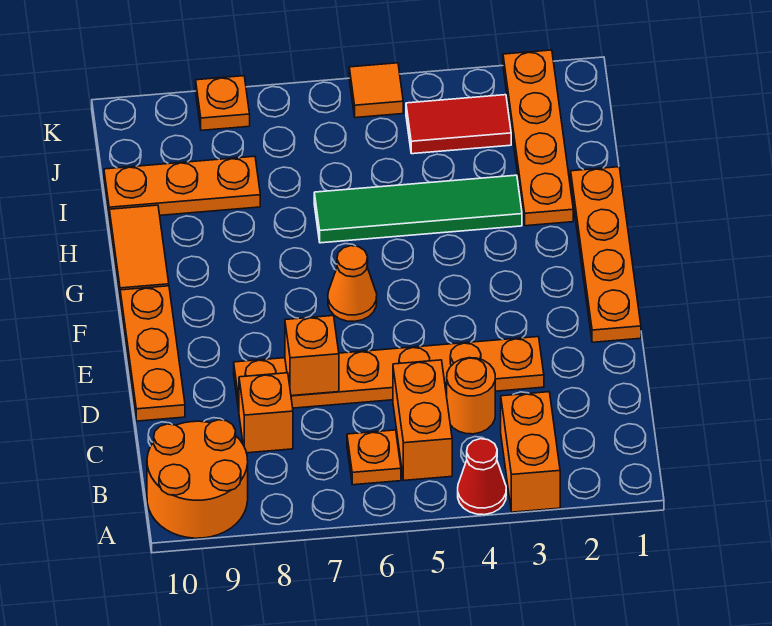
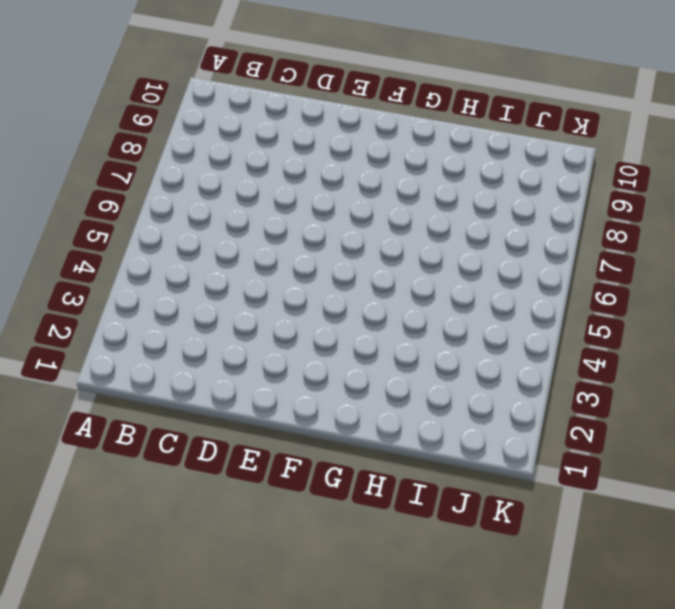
none -> orange brick A3:B3 level 1
none -> red cone A4 level 1
none -> orange round brick A9:B10 level 1

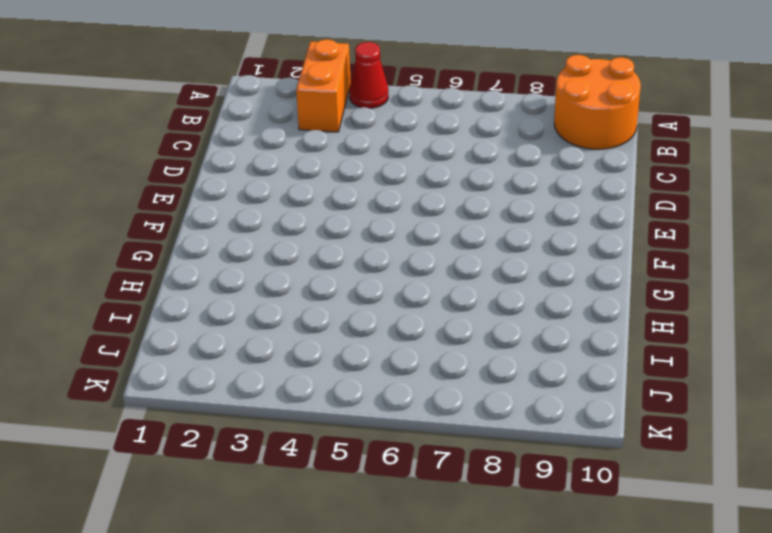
none -> orange brick B5:C5 level 1
none -> orange plate B6 level 1
none -> orange round brick C4 level 1

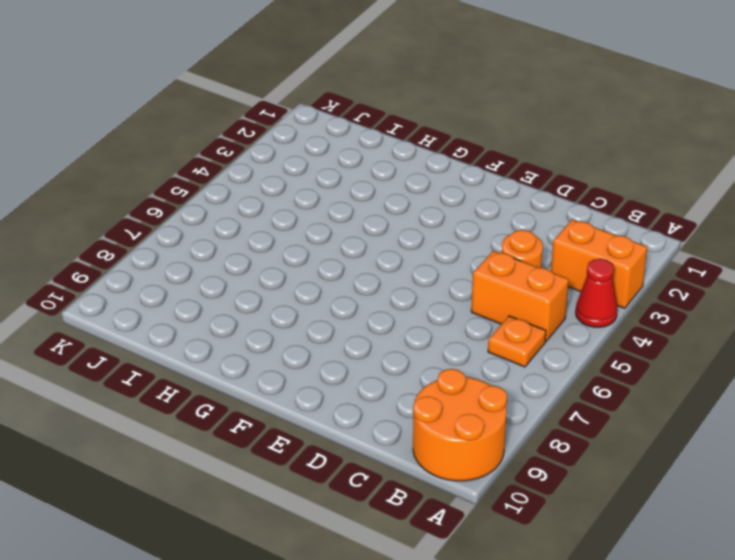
none -> orange brick C8 level 1
none -> orange plate D3:D8 level 1
none -> orange plate D10:F10 level 1

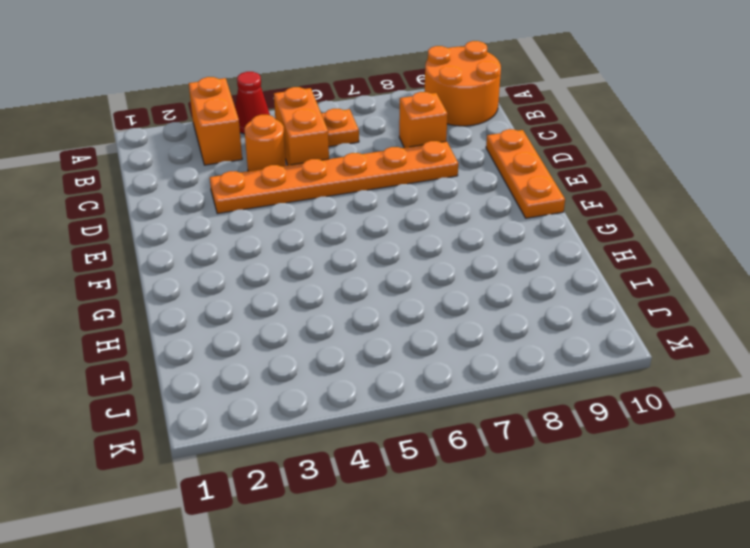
none -> orange plate E1:H1 level 1
none -> orange cone F6 level 1
none -> orange tile G10:H10 level 1

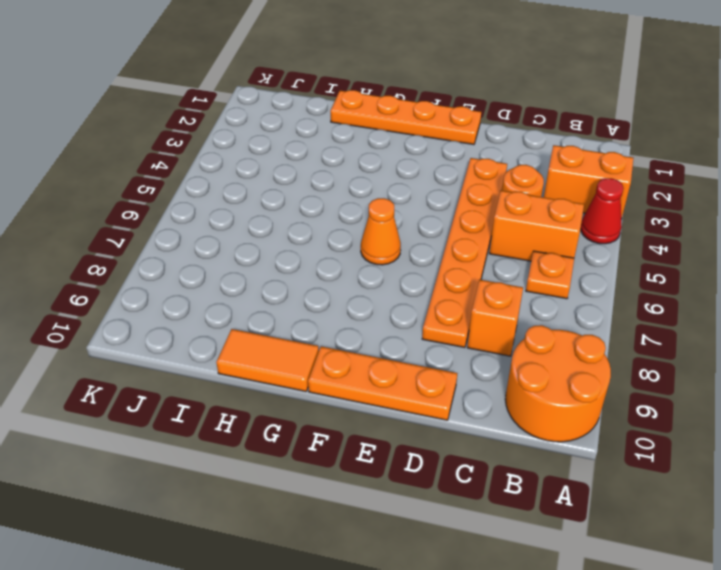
none -> orange plate H2:K2 level 1
none -> green tile H3:H6 level 1
none -> orange plate I8:I10 level 1

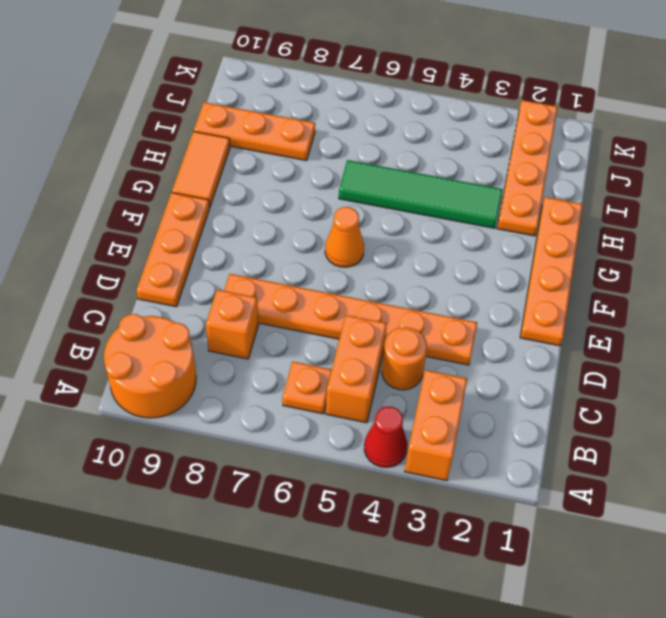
none -> red tile J3:J4 level 1
none -> orange tile K5 level 1
none -> orange plate K8 level 1

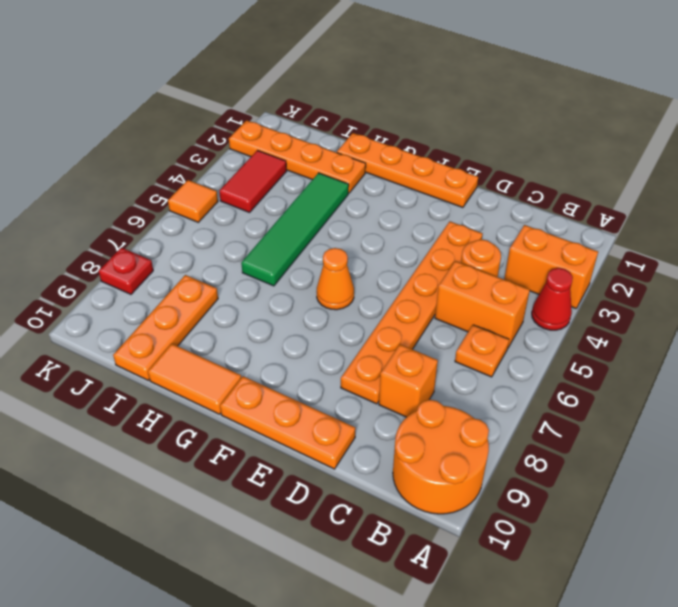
red plate K8 level 1 -> orange plate K8 level 1
none -> orange brick D7 level 2

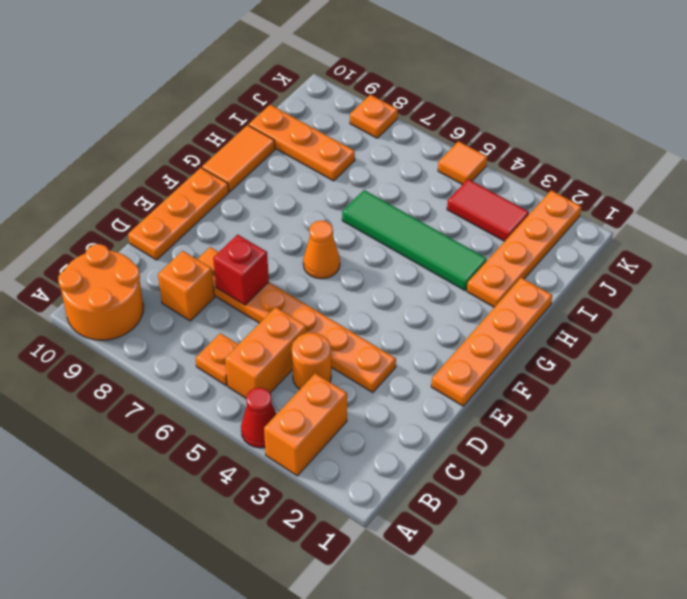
red brick D7 level 2 -> orange brick D7 level 2

